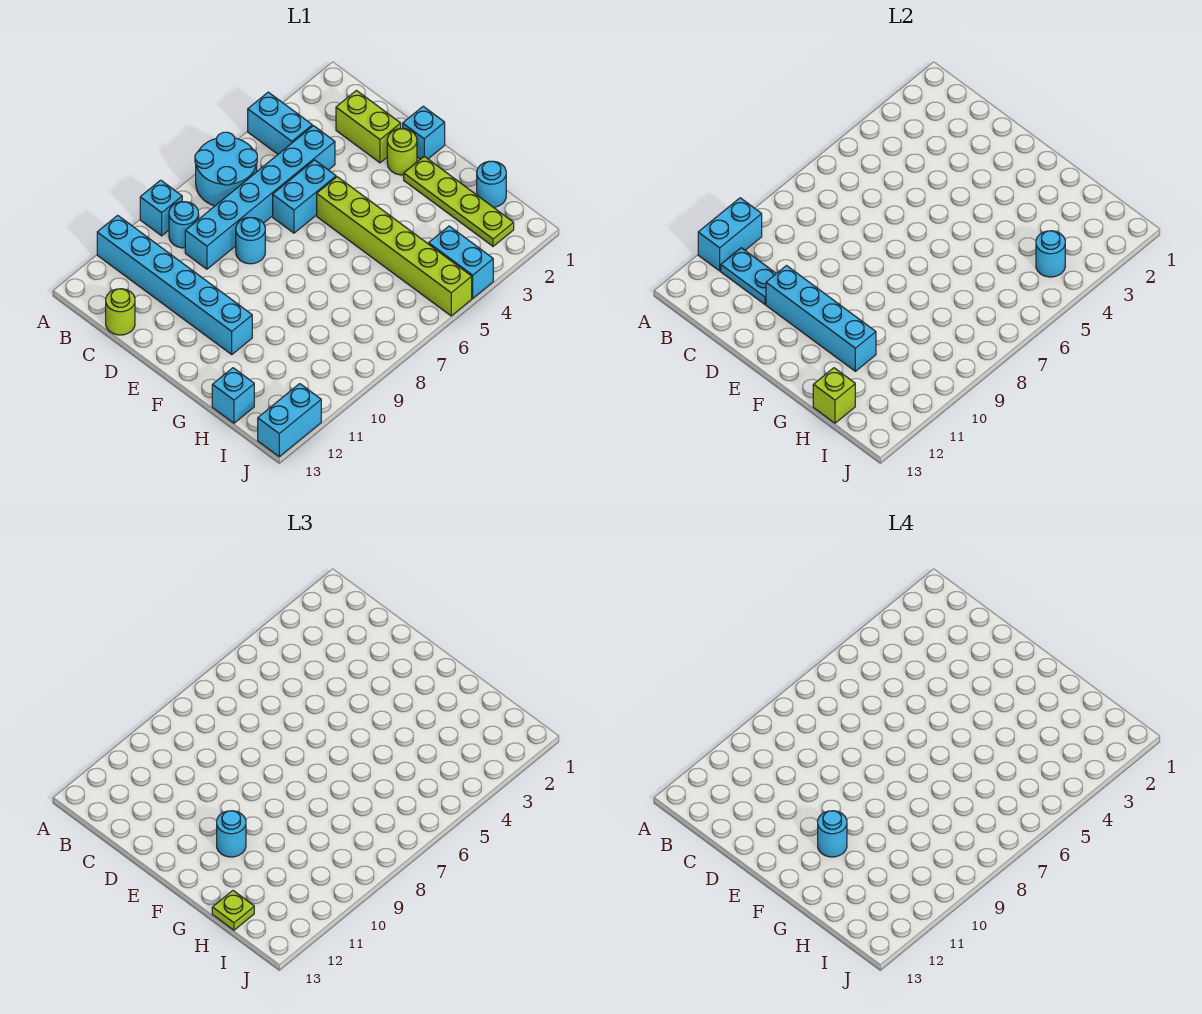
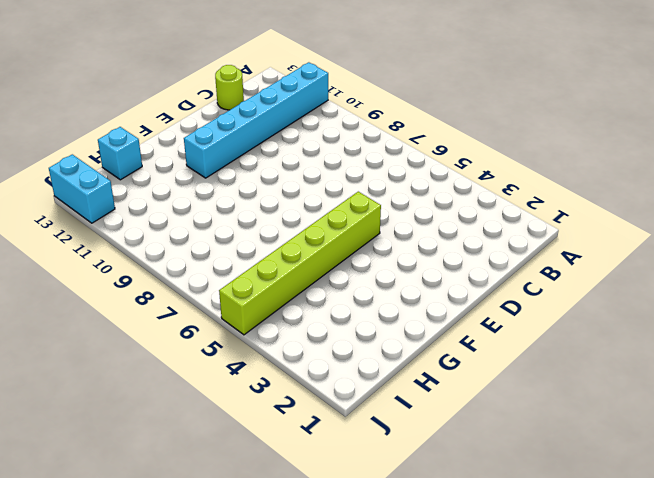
none -> cyan brick A4:B4 level 1
none -> cyan round brick A6:B7 level 1
none -> cyan brick A9 level 1

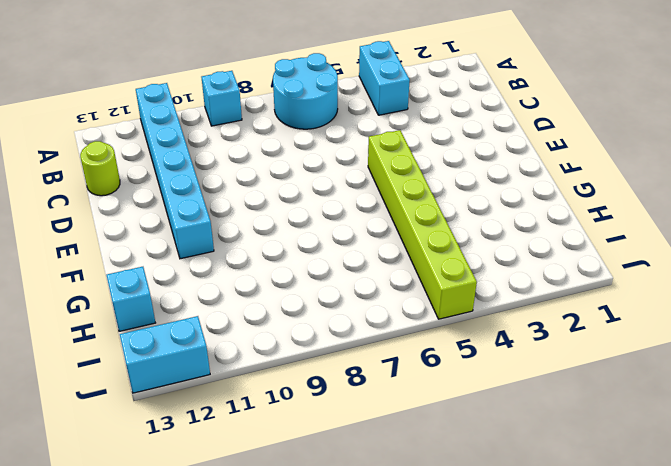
none -> cyan round brick B9 level 1
none -> lime brick C2:D2 level 1
none -> cyan brick C4:C9 level 1

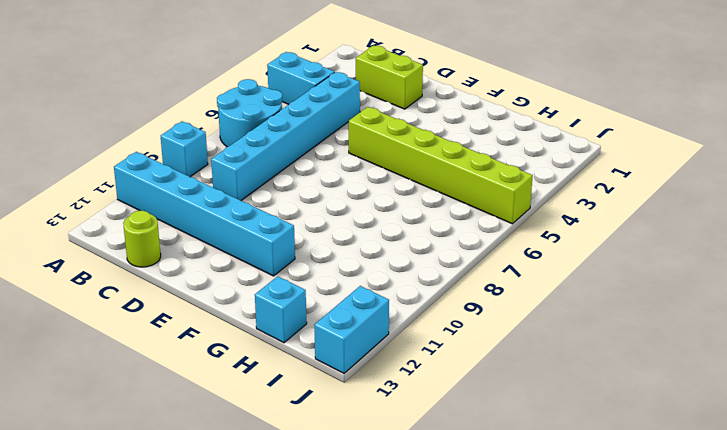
none -> cyan round brick B9 level 1
none -> cyan brick D5:D6 level 1
none -> cyan round brick D8 level 1

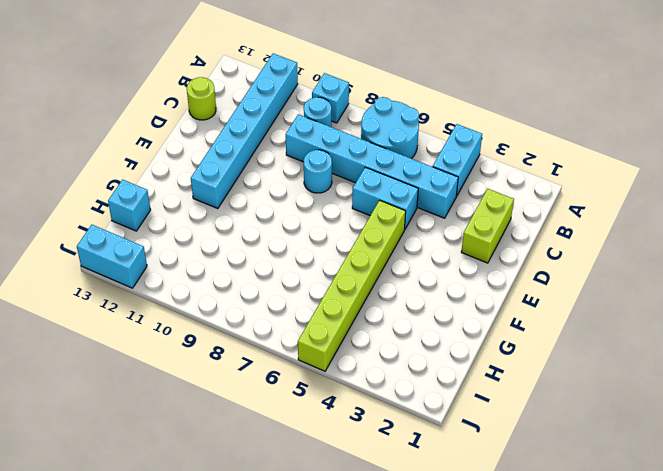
none -> cyan brick E1 level 1
none -> lime round brick E2 level 1
none -> lime plate F2:I2 level 1

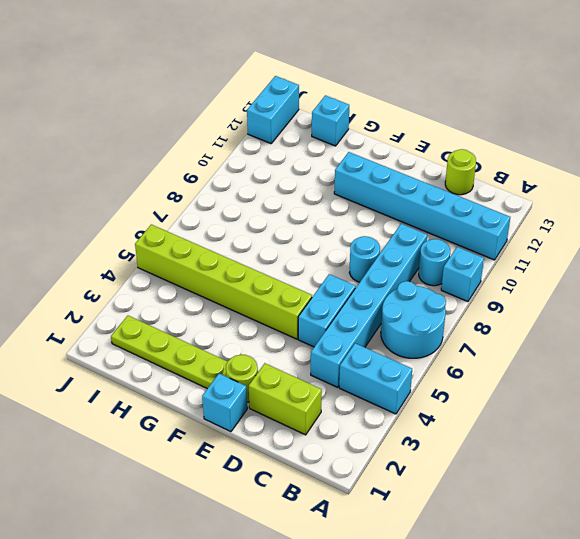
none -> cyan round brick H1 level 1
none -> cyan brick I4:J4 level 1
none -> cyan brick A10:A11 level 2

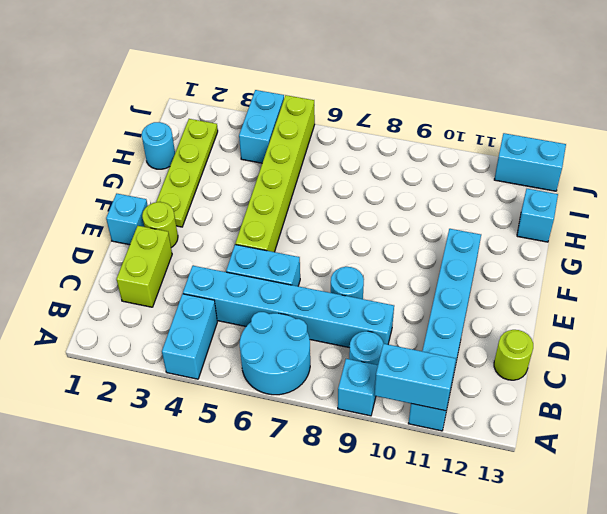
none -> cyan plate B11:C11 level 2
none -> cyan brick D11:G11 level 2
none -> lime brick H13 level 2

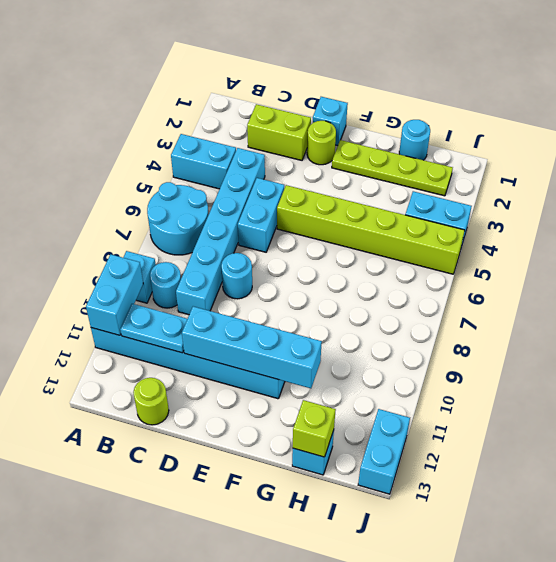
none -> cyan round brick I4 level 2
none -> cyan round brick F11 level 3
none -> lime plate H13 level 3

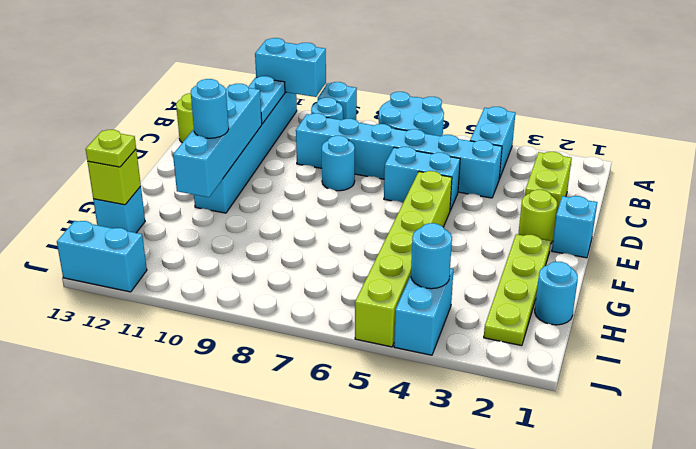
none -> cyan round brick F11 level 4

